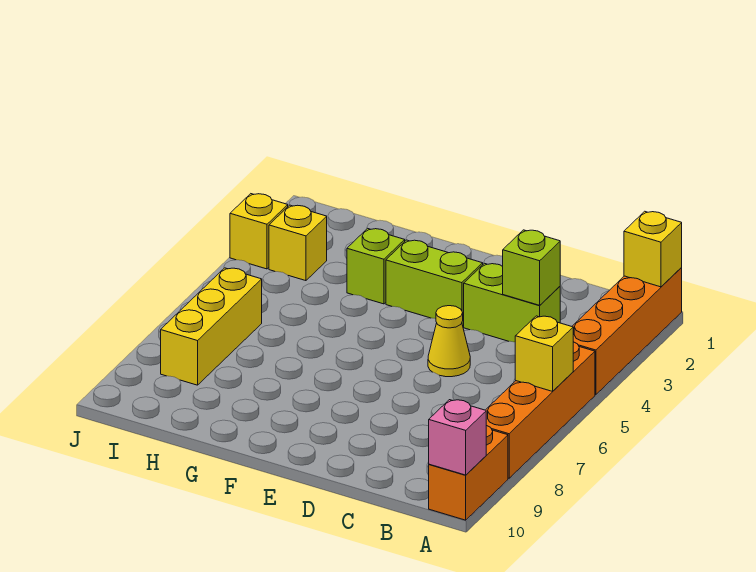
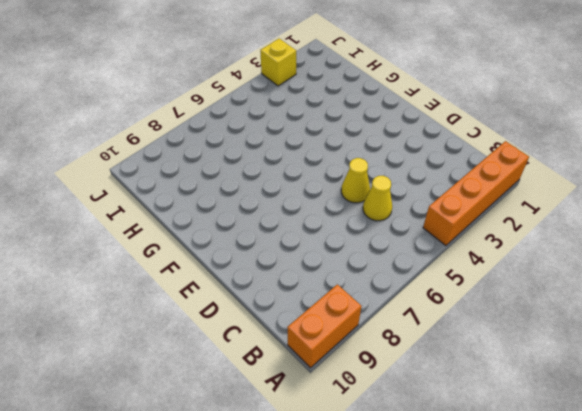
yellow cone C5 level 1 -> none
none -> orange brick A5:A8 level 1
none -> lime brick C3:D3 level 1
none -> lime brick E3:F3 level 1

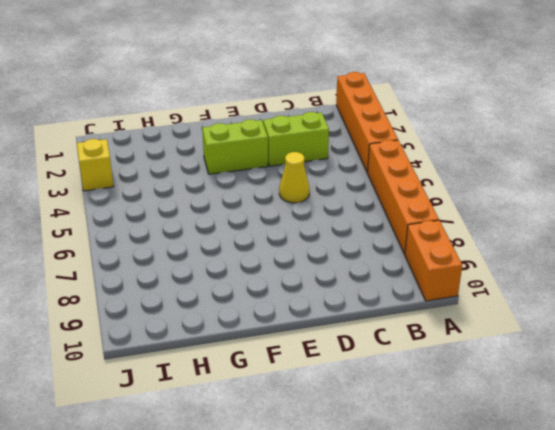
none -> lime brick G3 level 1
none -> yellow brick I3 level 1
none -> yellow brick I6:I8 level 1

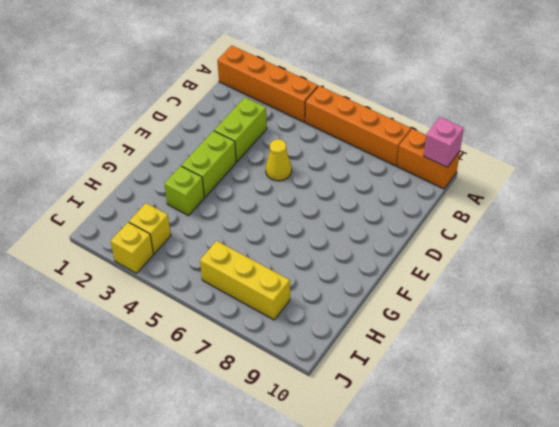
none -> yellow brick A1 level 2
none -> yellow brick A6 level 2
none -> lime brick C3 level 2

